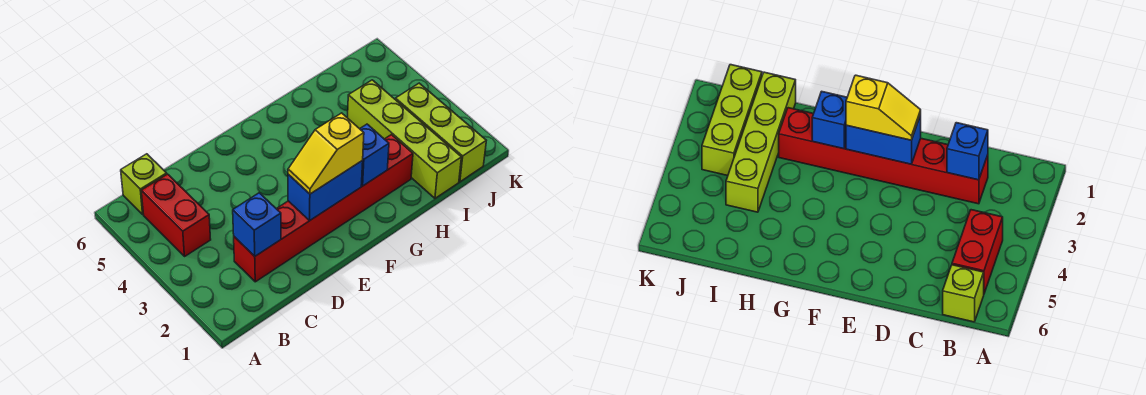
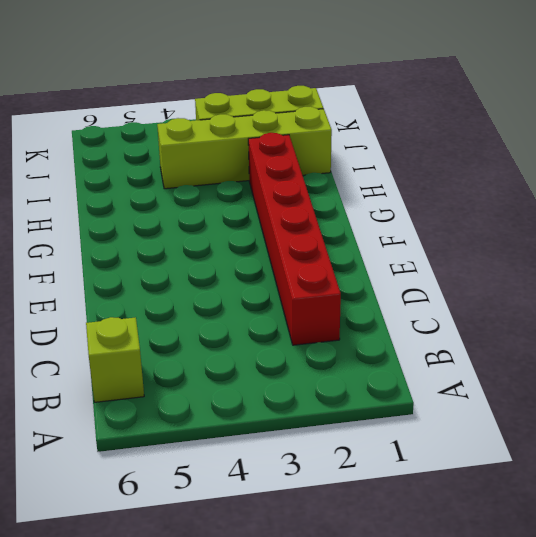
none -> red brick B4:B5 level 1
none -> blue brick C2 level 2

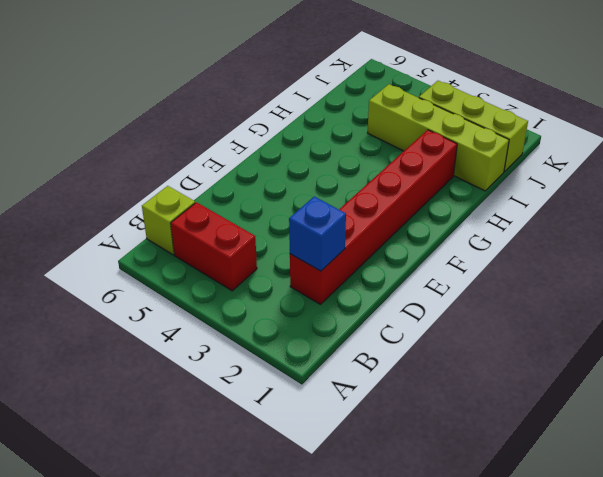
none -> blue brick E2:F2 level 2
none -> blue brick G2 level 2

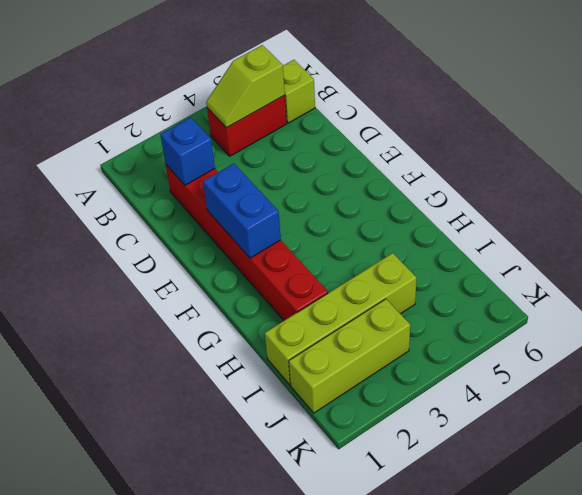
lime slope B4:B5 level 2 top 5 -> none
none -> blue brick G2 level 2
none -> yellow slope E2:F2 level 3 top F

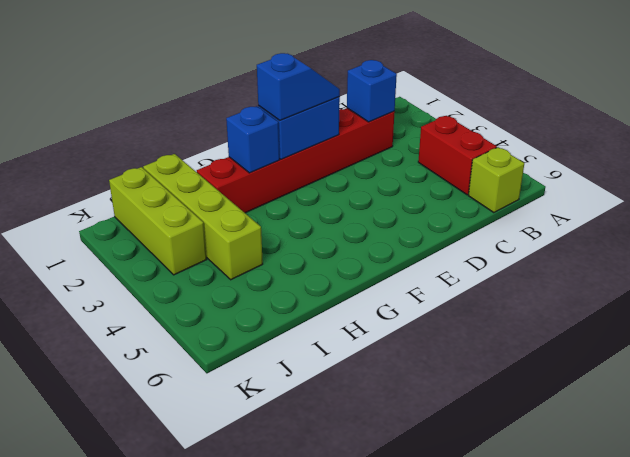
blue slope E2:F2 level 3 top F -> yellow slope E2:F2 level 3 top F

